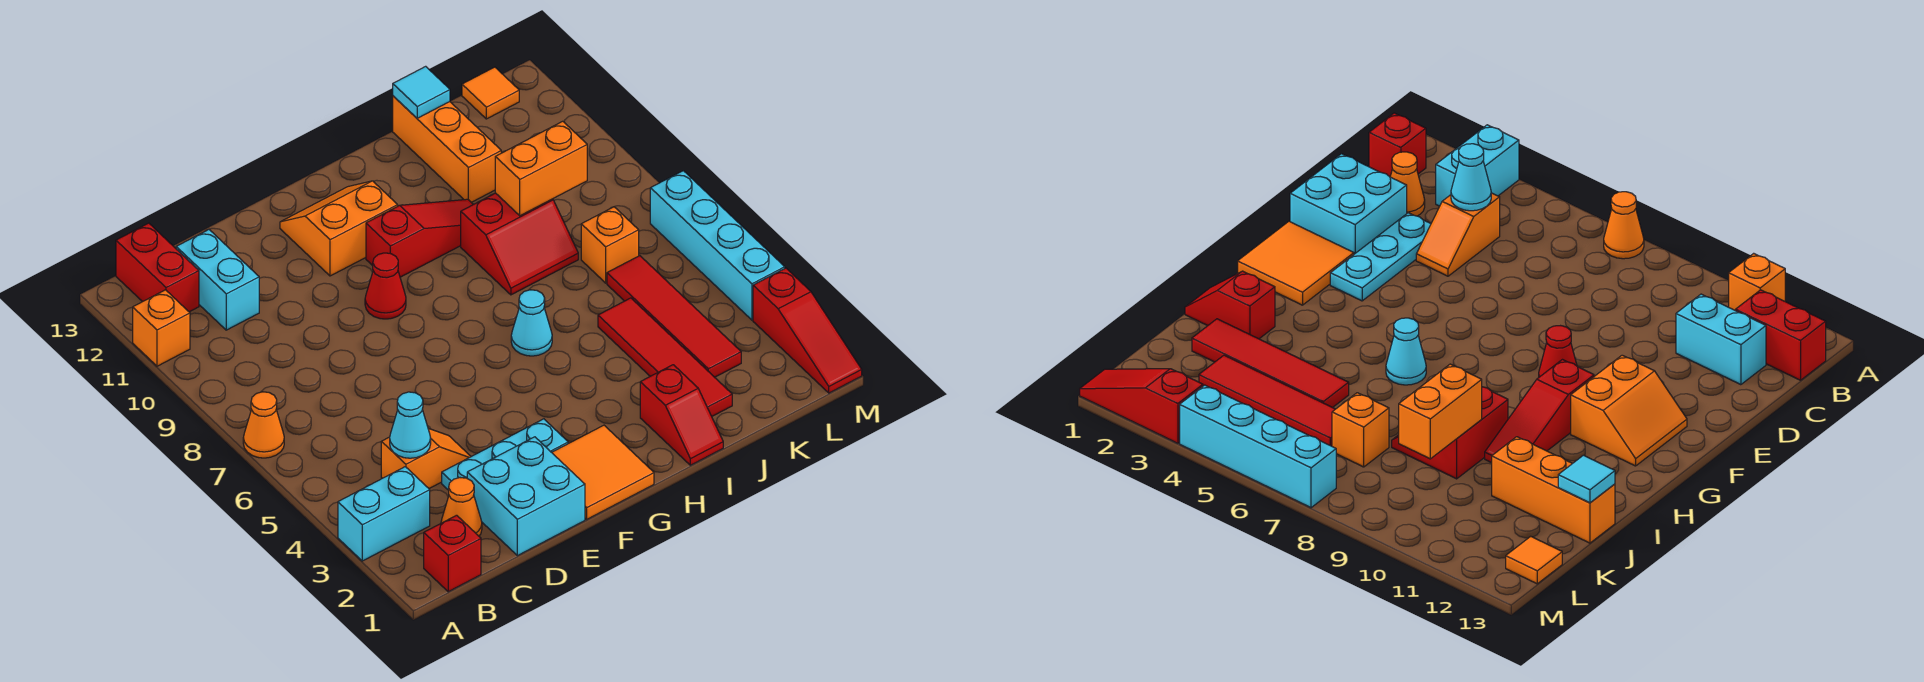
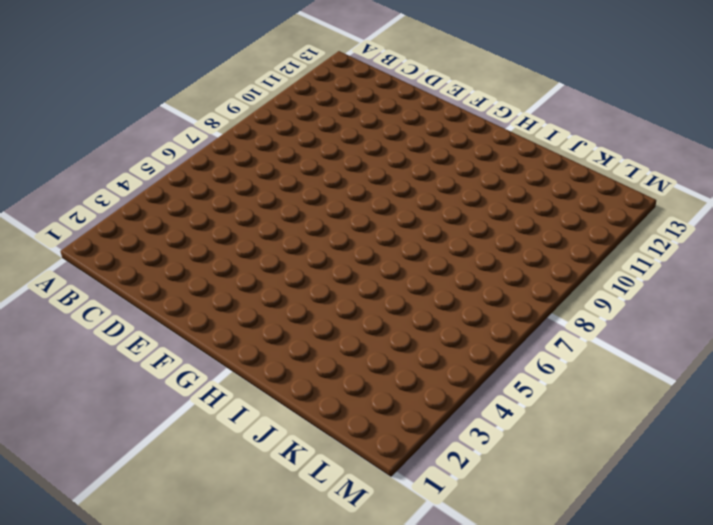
none -> cyan brick A3:B3 level 1
none -> orange cone A7 level 1
none -> orange brick A11 level 1

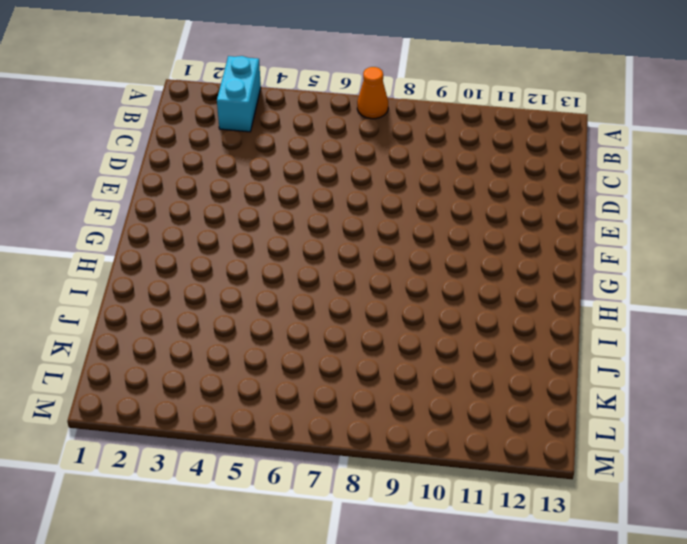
none -> orange brick A11 level 1
none -> red brick B1 level 1
none -> red brick B12:B13 level 1

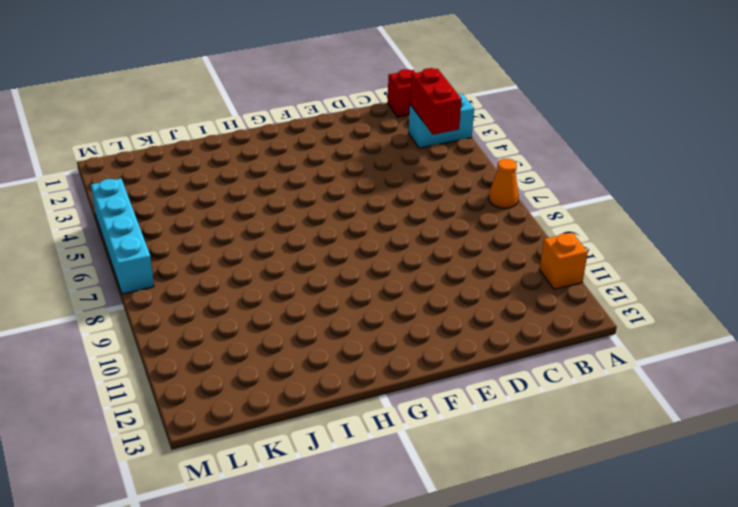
red brick B3:B4 level 2 -> red brick B12:B13 level 1
none -> orange cone C2 level 1
none -> orange slope C4:D4 level 1 top C
none -> cyan brick C11:C12 level 1

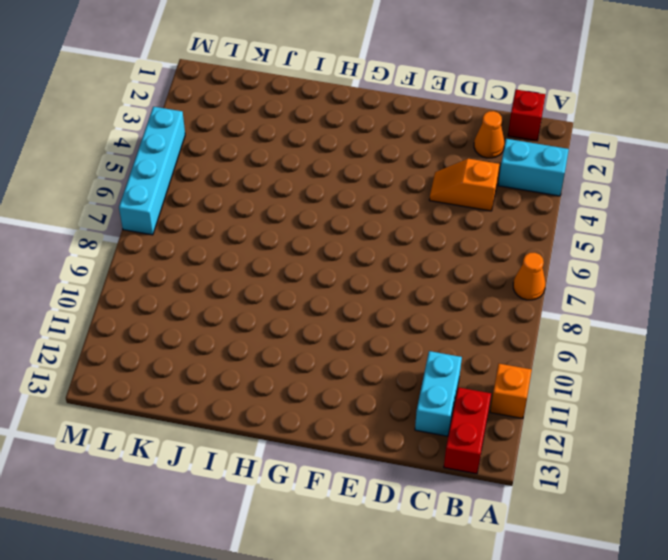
none -> cyan brick D1:E2 level 1
none -> cyan plate D3:F3 level 1
none -> orange tile F1:G2 level 1

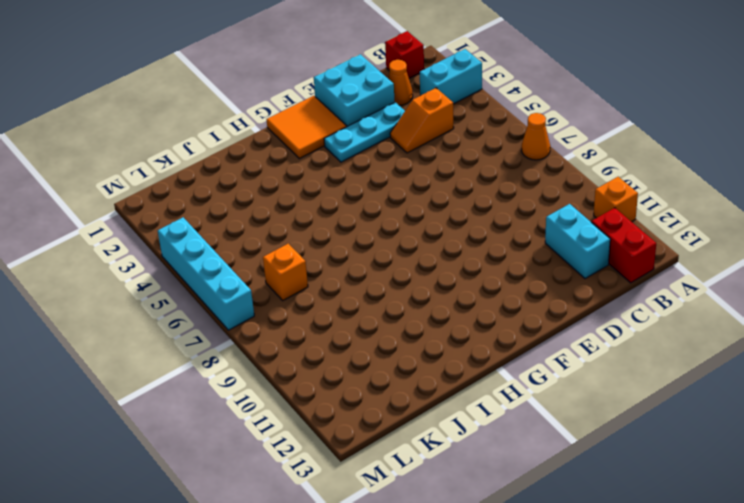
none -> red cone F9 level 1
none -> orange slope F11:G12 level 1 top 11
none -> red slope G10:I10 level 1 top G

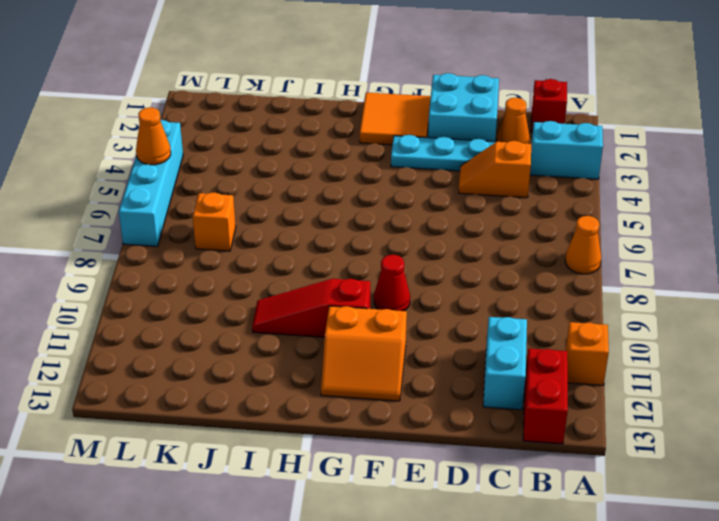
orange cone M5 level 2 -> none
none -> cyan cone H6 level 1
none -> red slope I1:I2 level 1 top 2
none -> red slope I8:J9 level 1 top 9

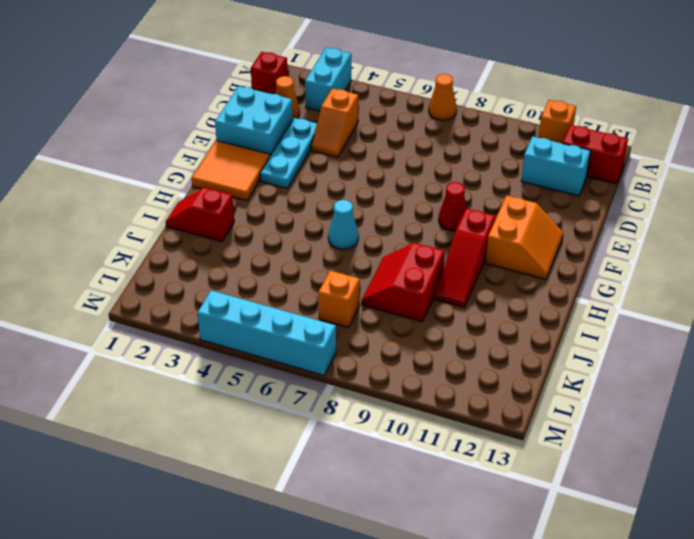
none -> red tile J2:J5 level 1
none -> orange brick J11:J13 level 1
none -> red tile K3:K6 level 1

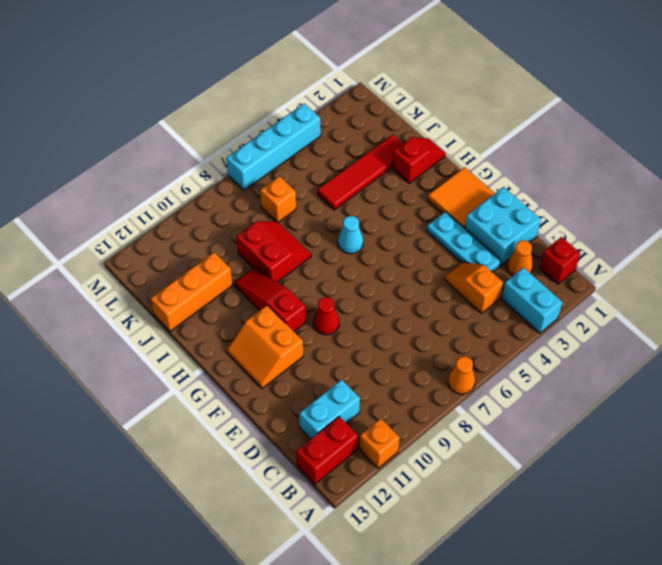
none -> red tile K3:K6 level 1
none -> orange tile L13 level 1
none -> red slope M1:M3 level 1 top 3

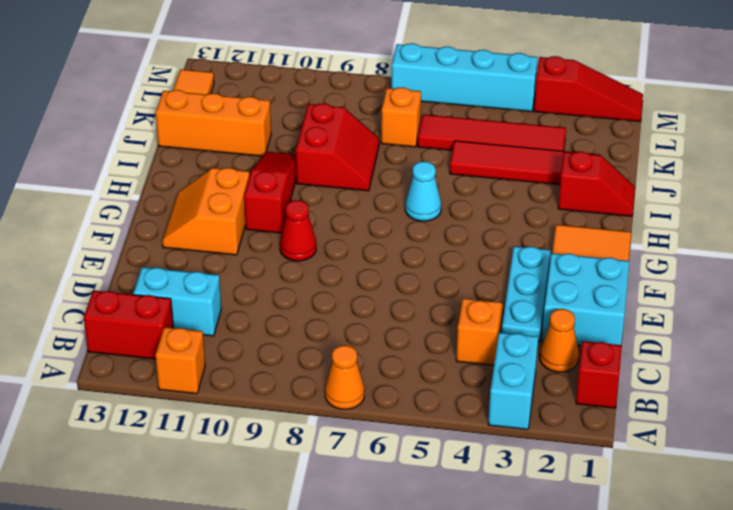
none -> cyan cone C4 level 2
none -> orange brick J9:K9 level 2
none -> cyan tile J13 level 2

